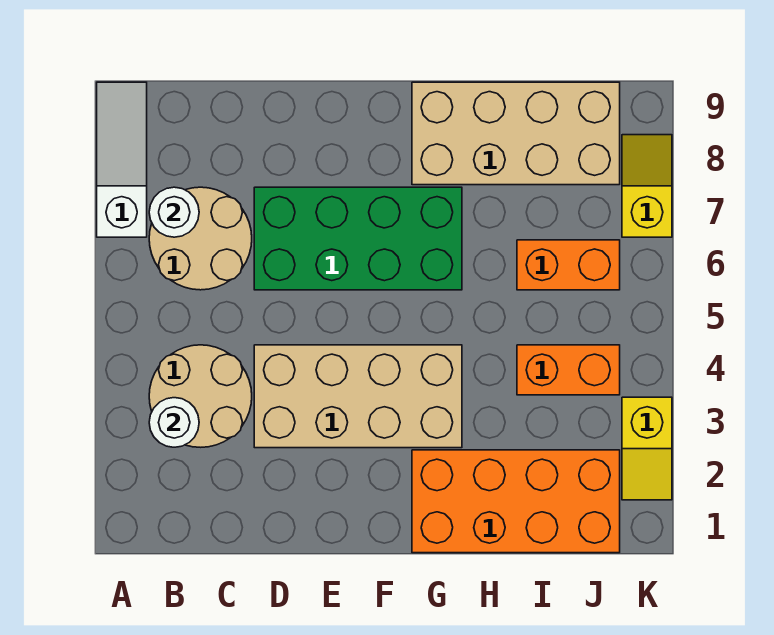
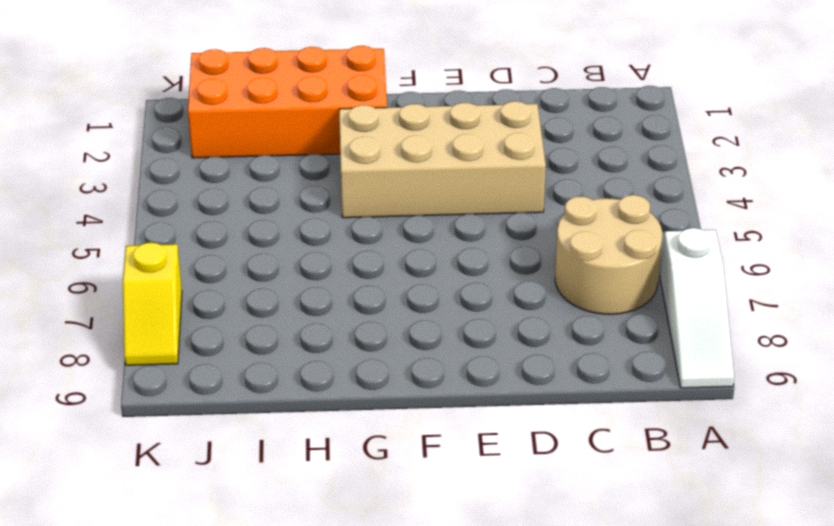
none -> tan round brick B3:C4 level 1
none -> green brick D6:G7 level 1
none -> tan brick G8:J9 level 1

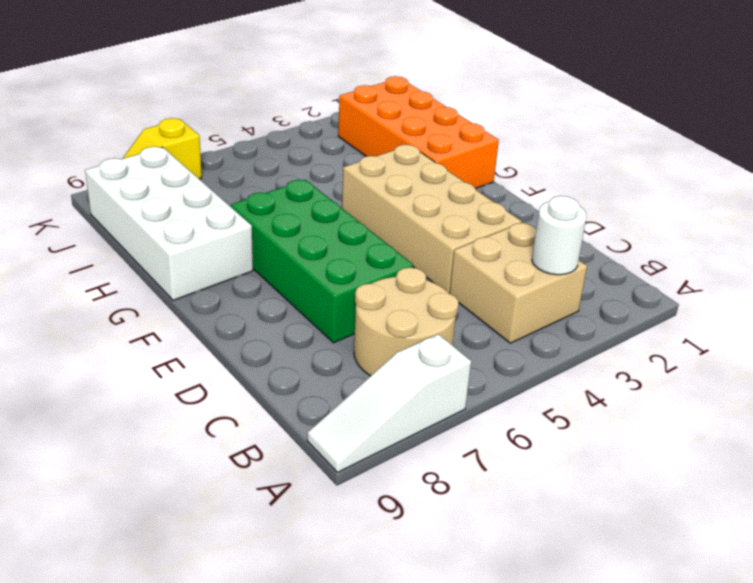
tan brick B3:C4 level 1 -> tan round brick B3:C4 level 1
white brick G8:J9 level 1 -> tan brick G8:J9 level 1
none -> orange brick I4:J4 level 1
none -> orange brick I6:J6 level 1
none -> yellow slope K2:K3 level 1 top 3

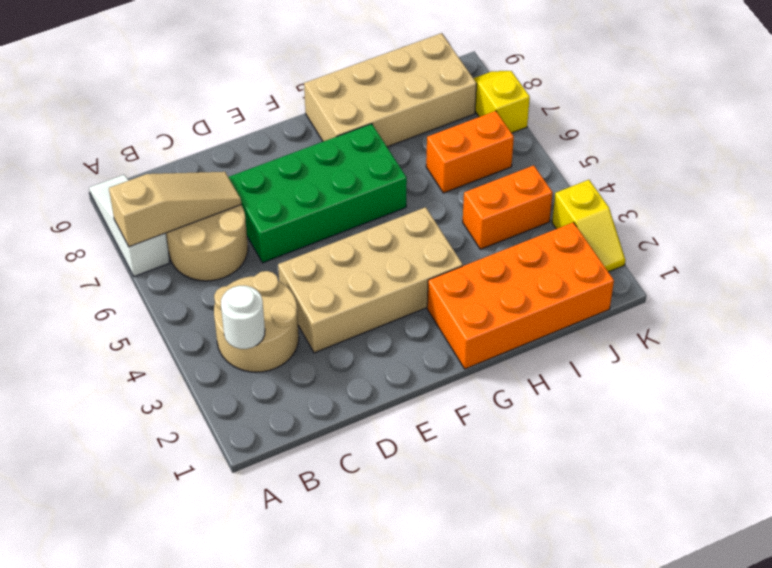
tan slope A7:C7 level 2 top A -> white round brick B7 level 2

